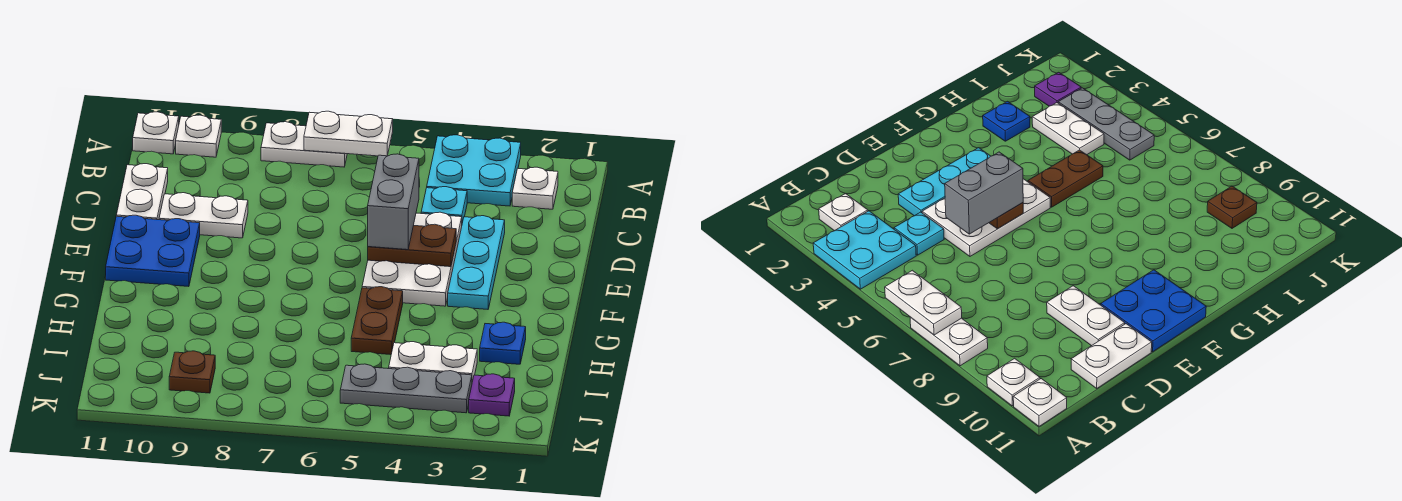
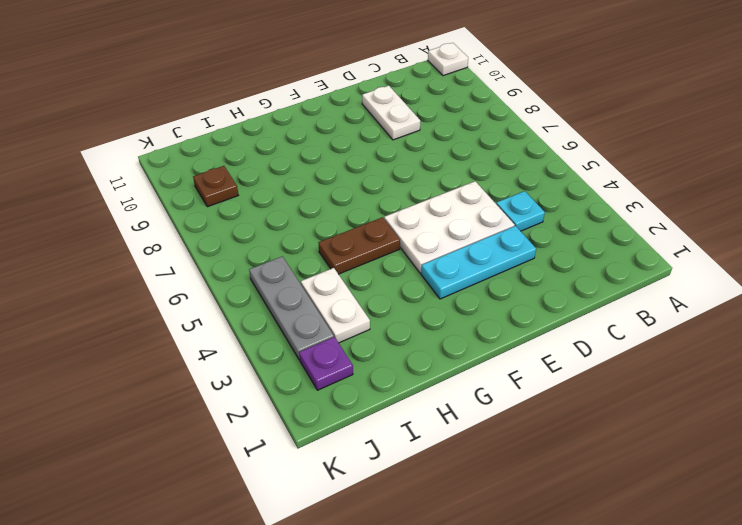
none -> cyan plate A3:B4 level 1
none -> white plate A7:A8 level 1
none -> white plate A10 level 1

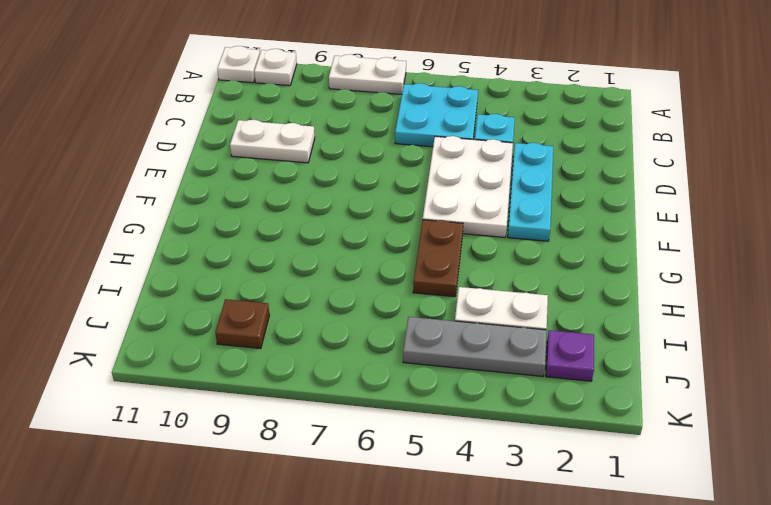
cyan plate B5:C6 level 1 -> cyan plate A3:B4 level 1
none -> white plate B2 level 1
none -> white plate C11:D11 level 1
none -> blue plate E10:F11 level 1

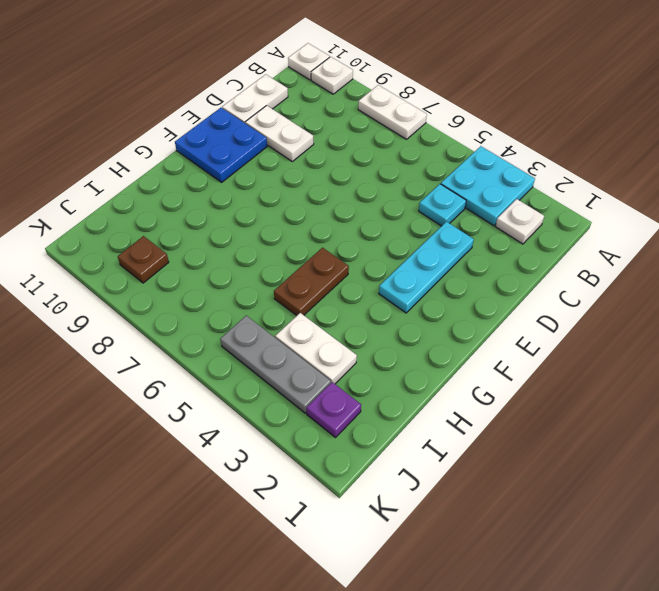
none -> white plate D4:F5 level 1
none -> blue plate H2 level 1
none -> white plate A6:A7 level 2

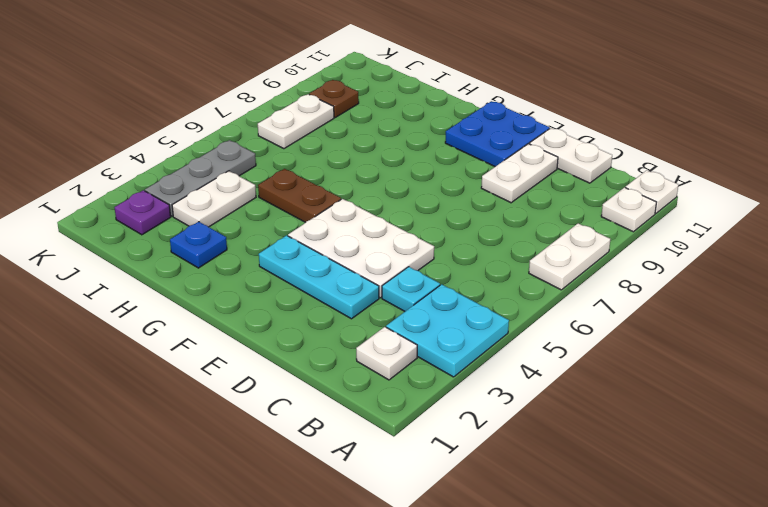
white plate J7:J8 level 1 -> white plate A6:A7 level 2
none -> brown plate E4:E5 level 2
none -> grey brick D5:E5 level 3

